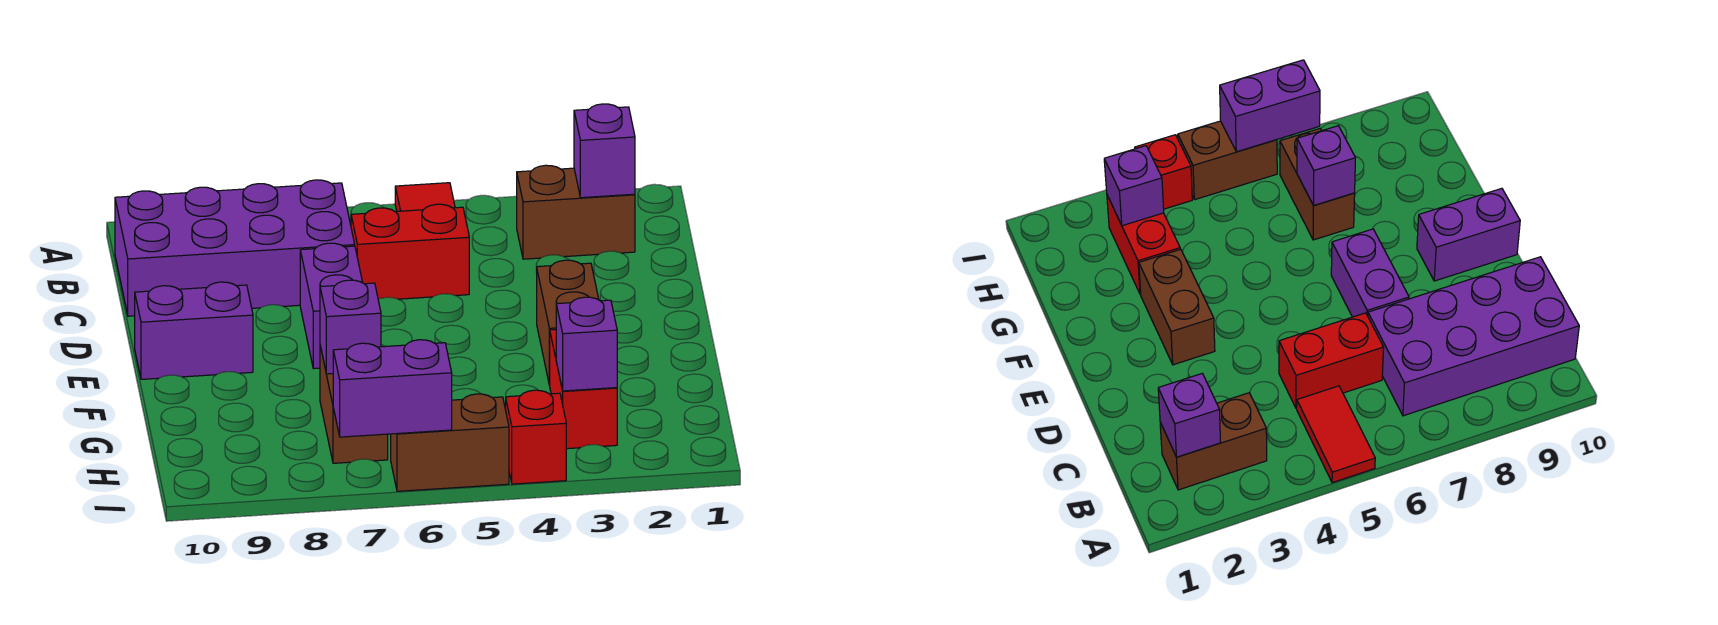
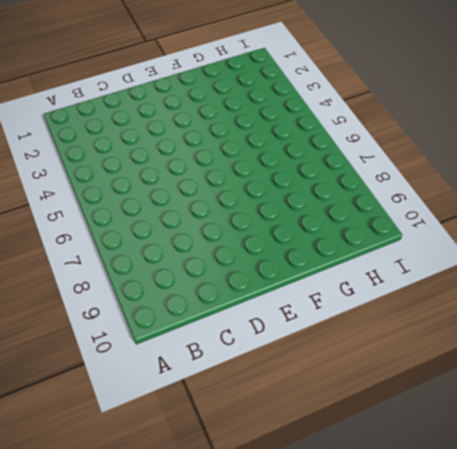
none -> red tile A5:B5 level 1
none -> brown brick B2:B3 level 1
none -> purple brick B7:C10 level 1

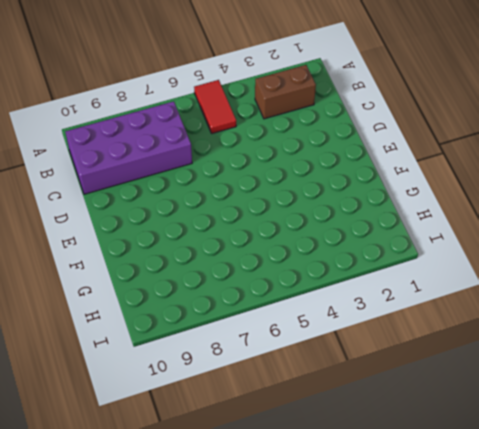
none -> red brick C5:C6 level 1
none -> purple brick D7:E7 level 1
none -> brown brick E3:F3 level 1

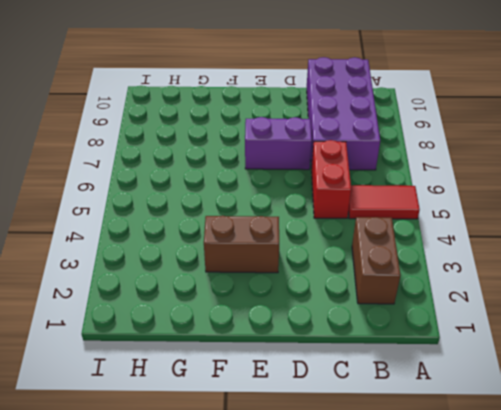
none -> purple brick E9:E10 level 1
none -> red brick G3:H3 level 1
none -> brown brick G7:H7 level 1

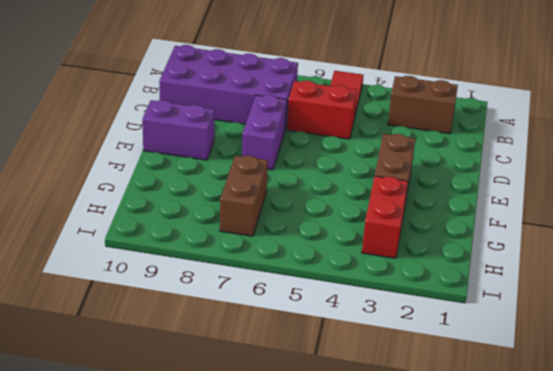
none -> red brick I4 level 1
none -> brown brick I5:I6 level 1
none -> purple brick B2 level 2

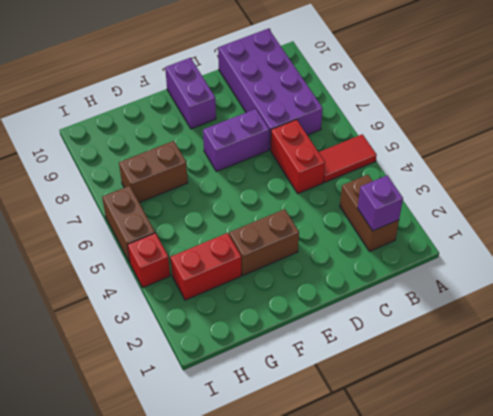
none -> purple brick G7 level 2
none -> purple brick H3 level 2
none -> purple brick I6:I7 level 2

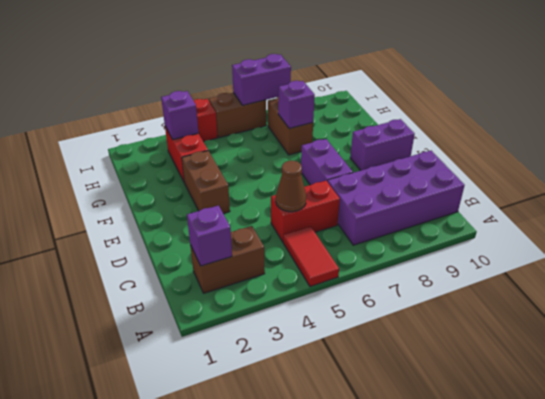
brown cone C5 level 2 -> none

